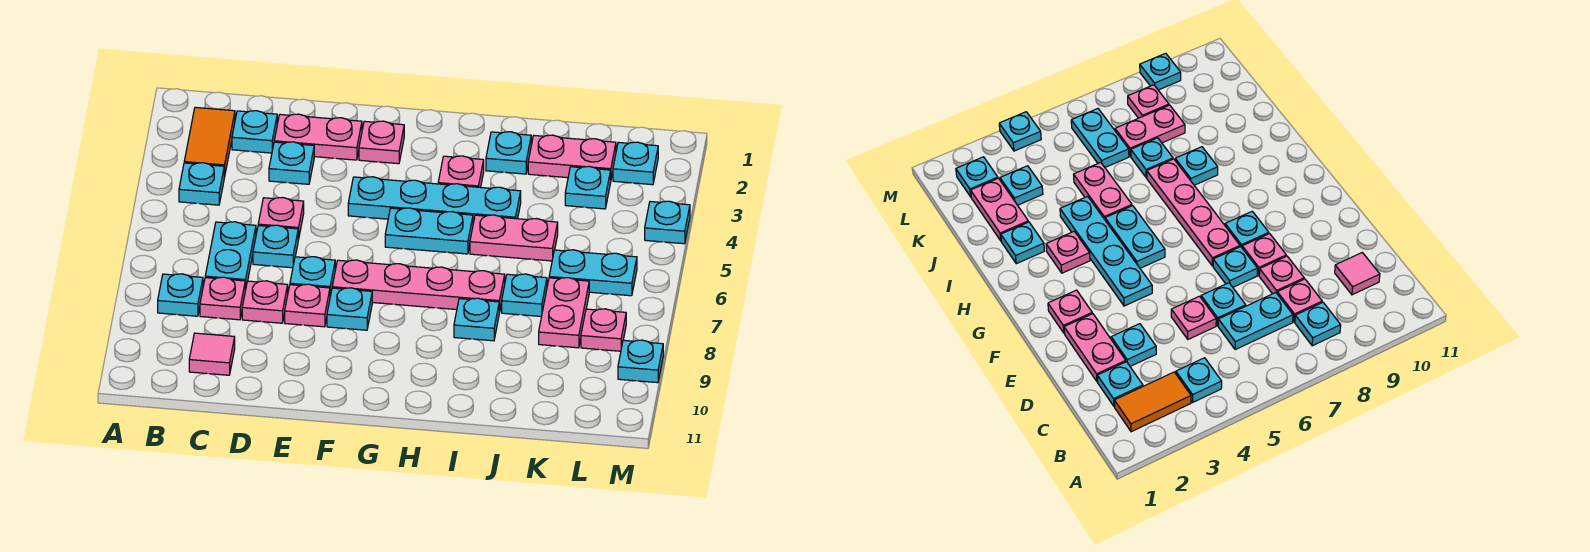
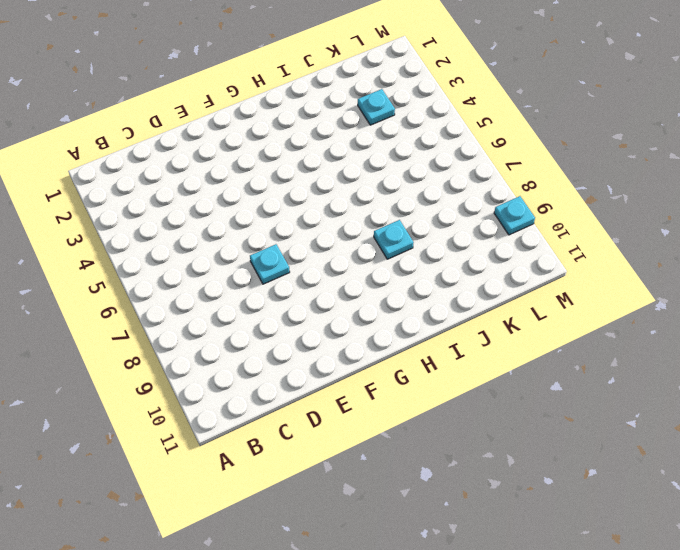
none -> orange tile B2:B3 level 1
none -> cyan plate B4 level 1
none -> cyan plate B8 level 1
none -> cyan plate C2 level 1

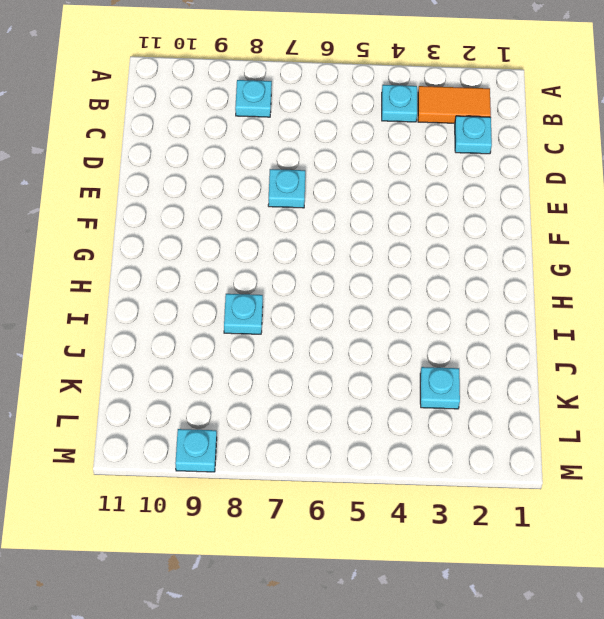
none -> cyan plate C6:C7 level 1
none -> pink plate C8 level 1
none -> pink tile C10 level 1
none -> pink plate D2:E2 level 1

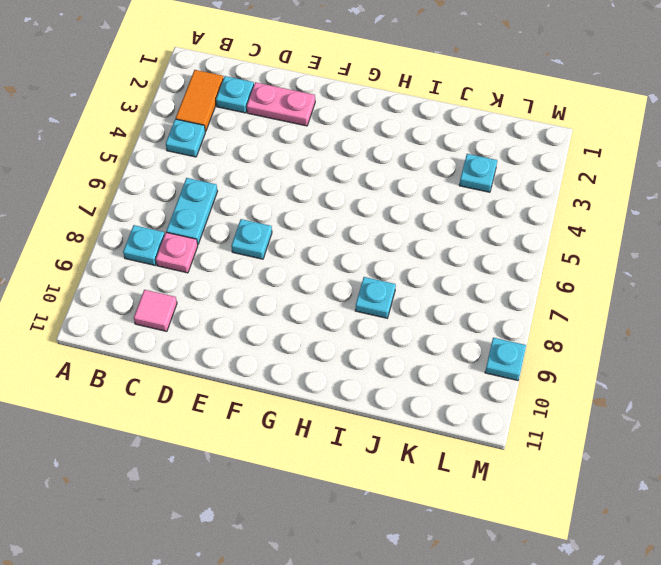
none -> cyan plate D3 level 1
none -> pink plate D5 level 1
none -> cyan plate D6 level 1
none -> pink plate D8 level 1

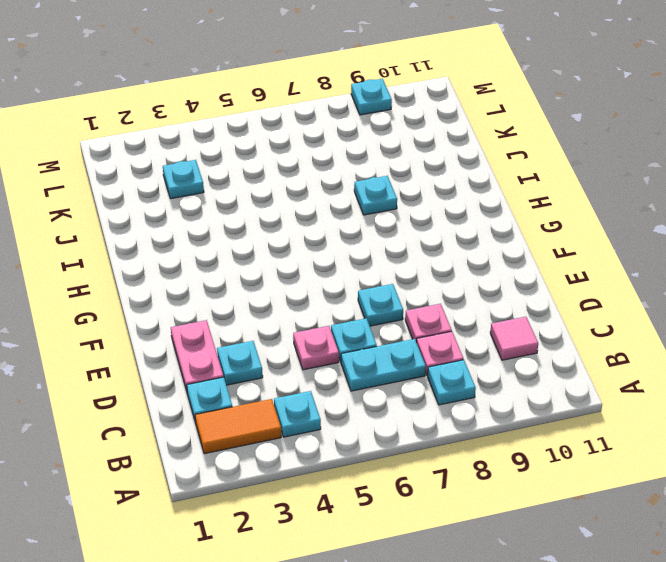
none -> pink plate E8 level 1
none -> pink plate F2 level 1
none -> cyan plate F4:I4 level 1
none -> pink plate F7:I7 level 1

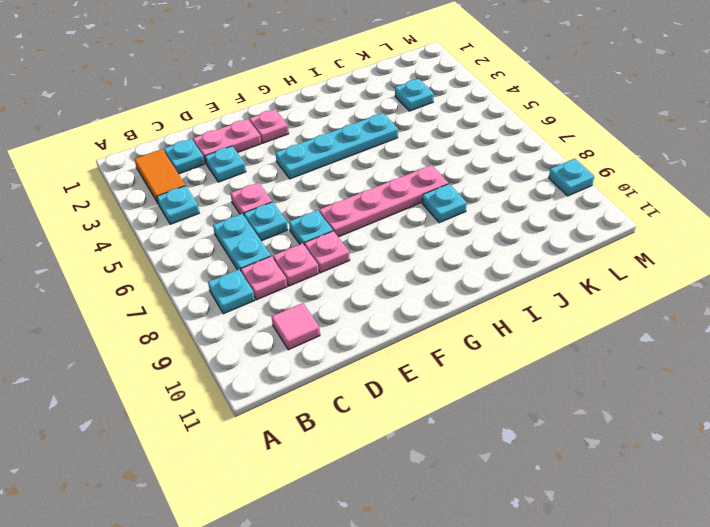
none -> cyan plate F8 level 1
none -> cyan plate G5:H5 level 1
none -> pink plate H3 level 1
none -> cyan plate I2 level 1

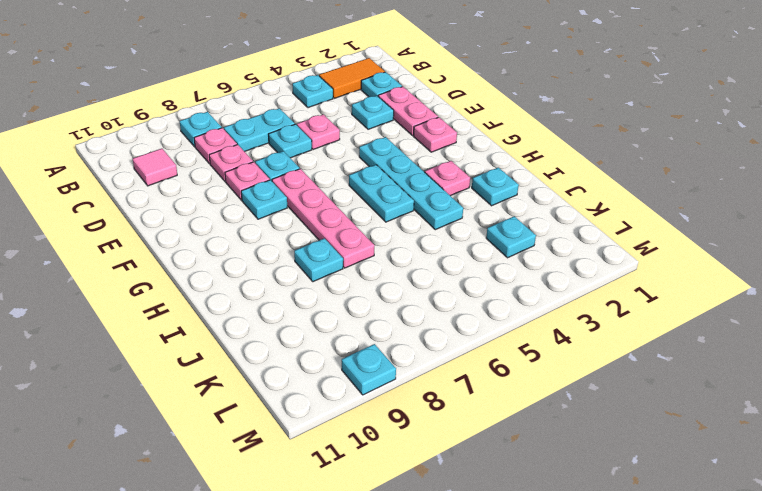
none -> pink plate I5:J5 level 1
none -> pink plate J2:K2 level 1
none -> cyan plate J7 level 1
none -> cyan plate K6:L6 level 1

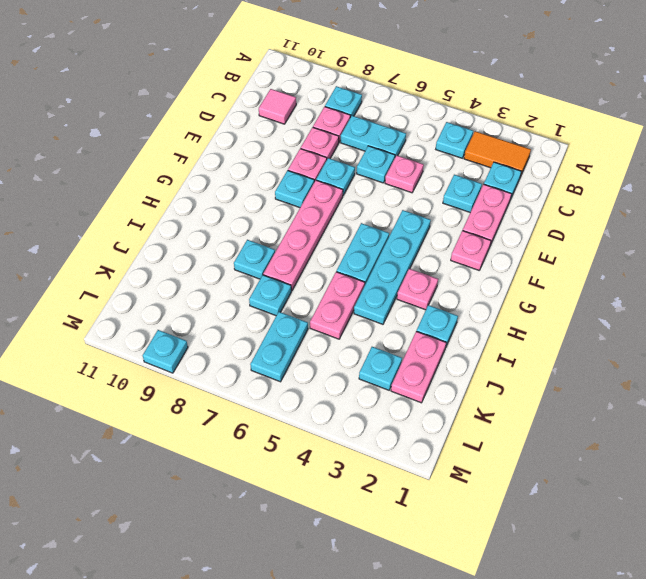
none -> pink plate K7:K8 level 1
none -> cyan plate L2 level 1
none -> pink plate L8 level 1
none -> cyan plate M4 level 1

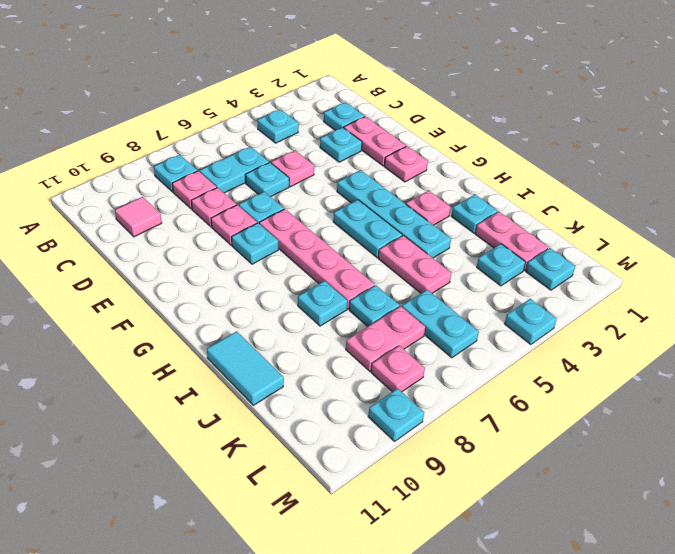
cyan tile I11:J11 level 1 -> none
none -> orange tile B2:B3 level 1

